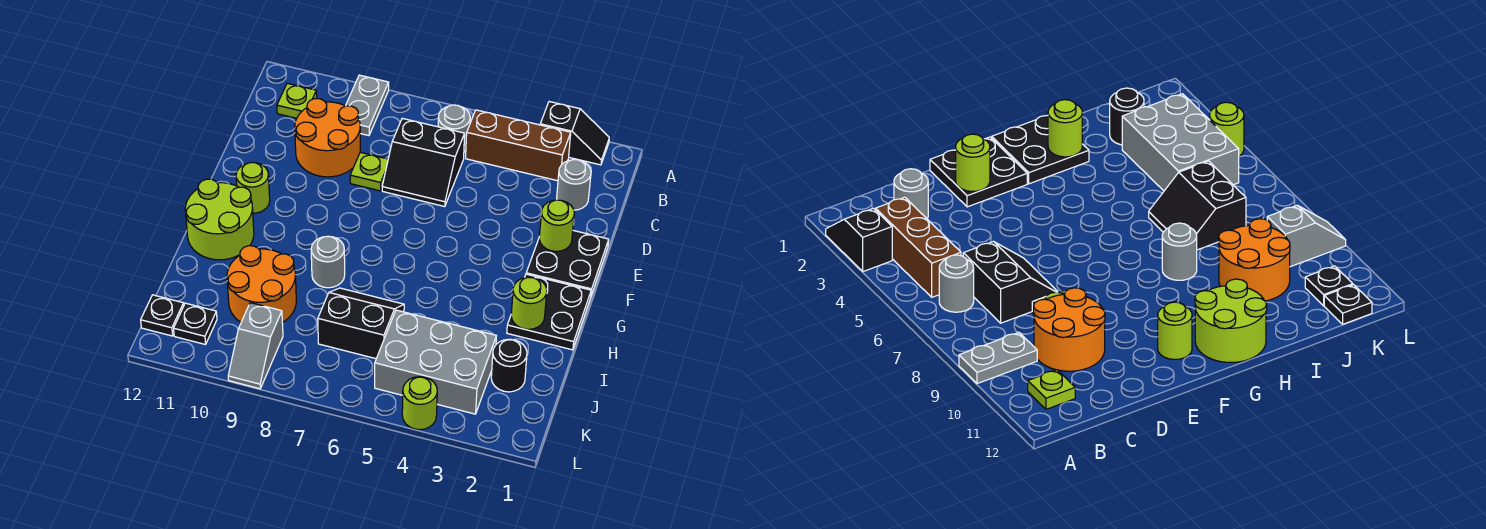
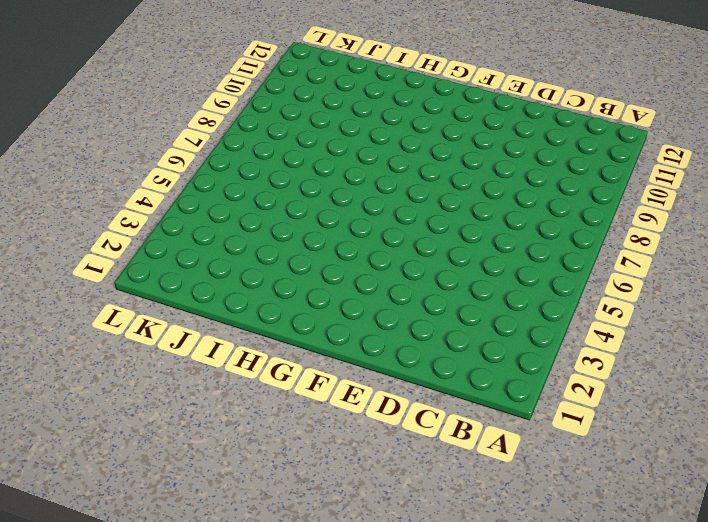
none -> black slope A2:A3 level 1 top 3
none -> grey plate A9:B9 level 1
none -> brown brick B3:B5 level 1

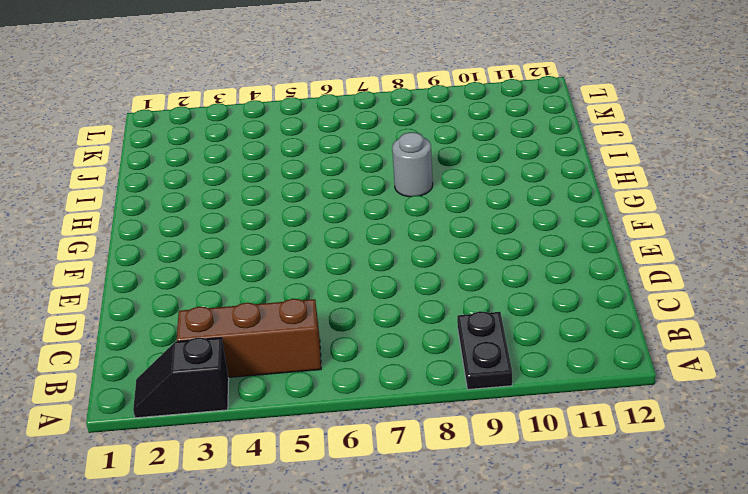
black plate A9:B9 level 1 -> grey plate A9:B9 level 1
none -> grey round brick B6 level 1
none -> lime plate B11 level 1
none -> grey round brick C2 level 1

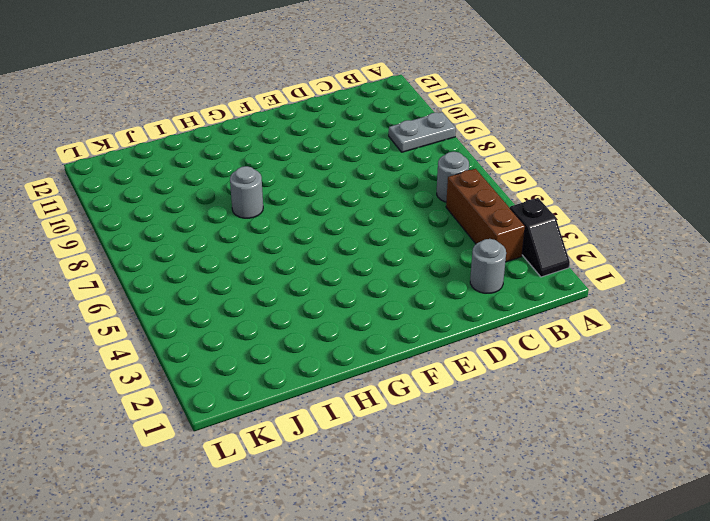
none -> lime plate B11 level 1
none -> black slope C6:D7 level 1 top C
none -> orange round brick C9:D10 level 1

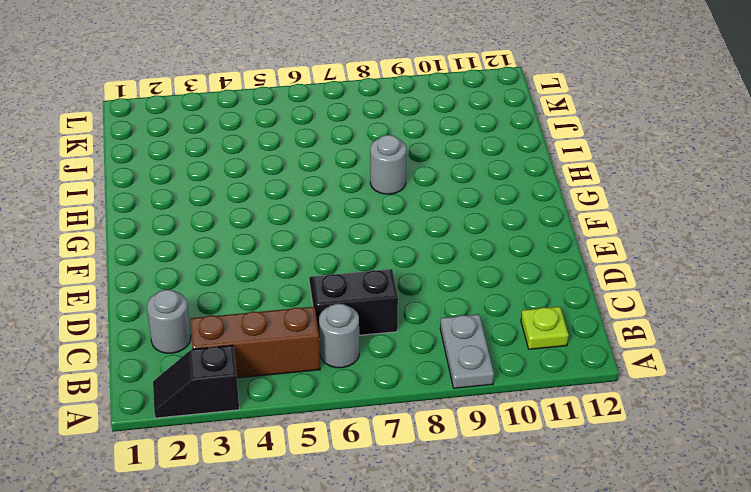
none -> orange round brick C9:D10 level 1
none -> lime plate D8 level 1
none -> black plate E1:F2 level 1

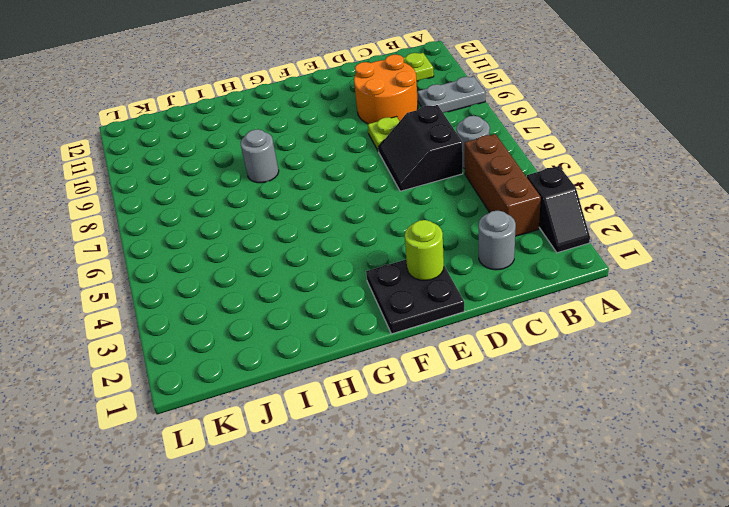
none -> lime round brick F11 level 1
none -> black plate G1:H2 level 1
none -> lime round brick G11:H12 level 1

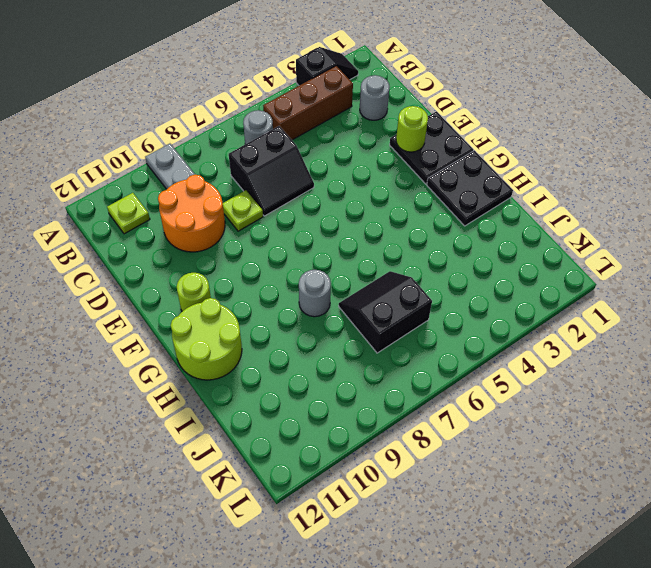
none -> orange round brick I9:J10 level 1
none -> black round brick J2 level 1
none -> grey brick J3:K5 level 1

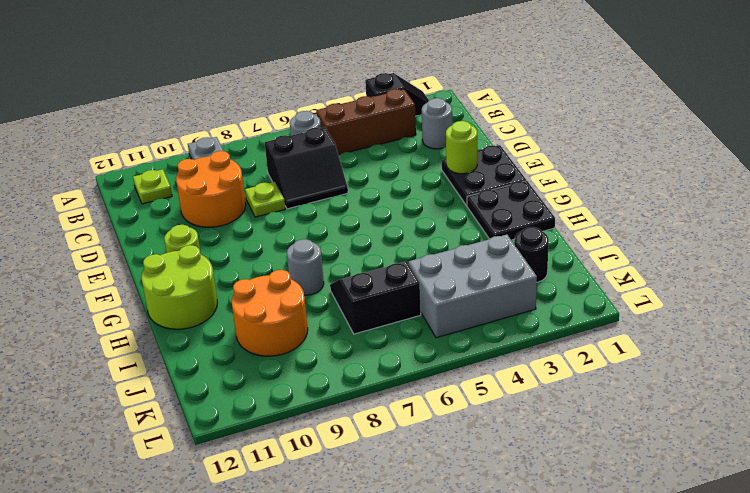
none -> grey slope K9:L9 level 1 top K
none -> black plate K11 level 1
none -> black plate K12 level 1

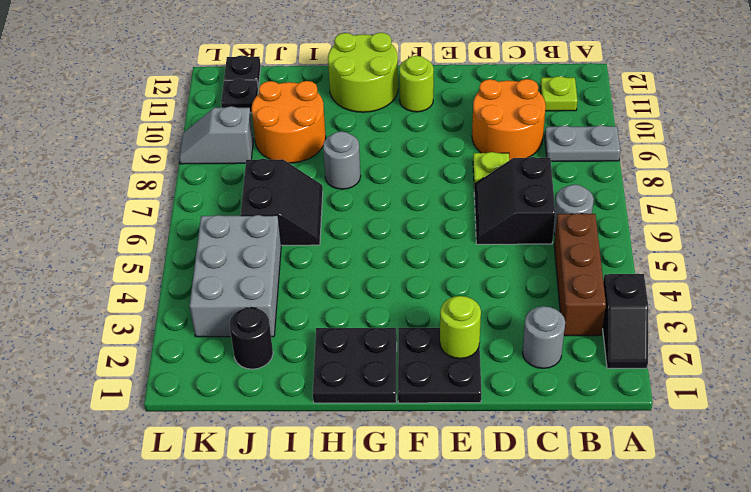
none -> lime round brick L4 level 1
none -> lime round brick H2 level 2

